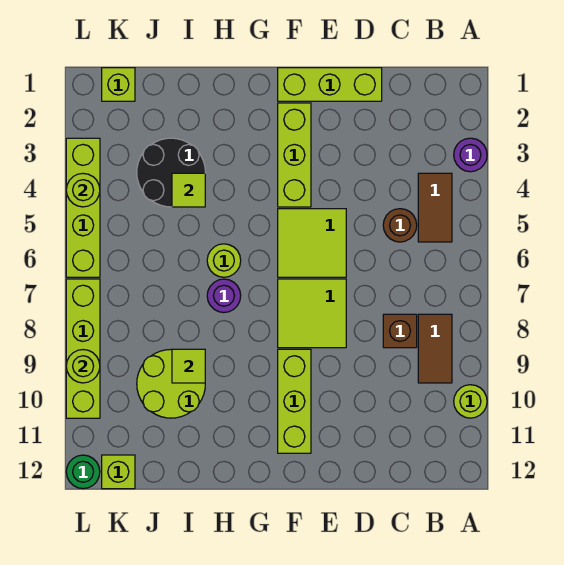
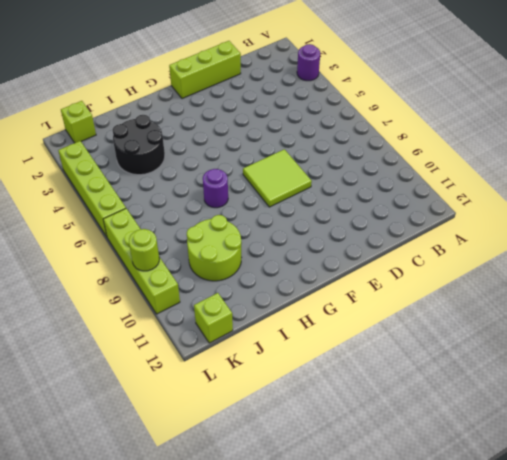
none -> lime round brick A10 level 1
none -> brown tile B4:B5 level 1
none -> brown tile B8:B9 level 1

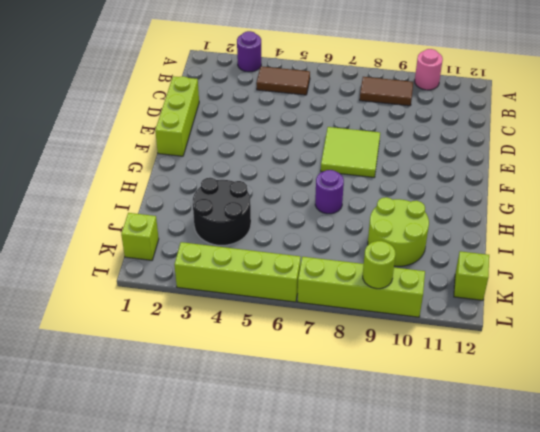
pink round brick A10 level 1 -> lime round brick A10 level 1
none -> brown round brick C5 level 1
none -> brown brick C8 level 1
none -> lime tile E5:F6 level 1

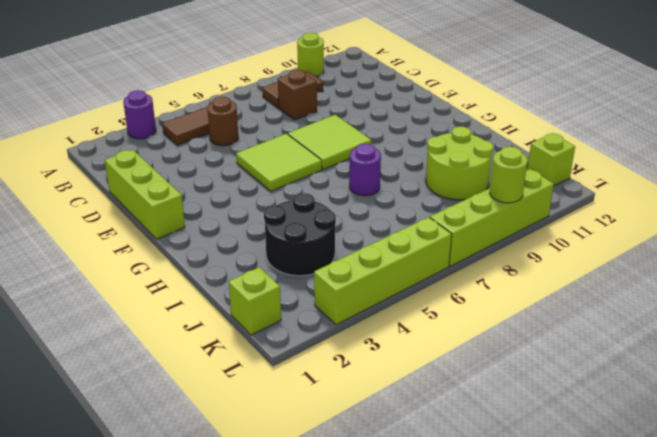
none -> lime brick F2:F4 level 1
none -> lime brick F9:F11 level 1
none -> lime round brick H6 level 1

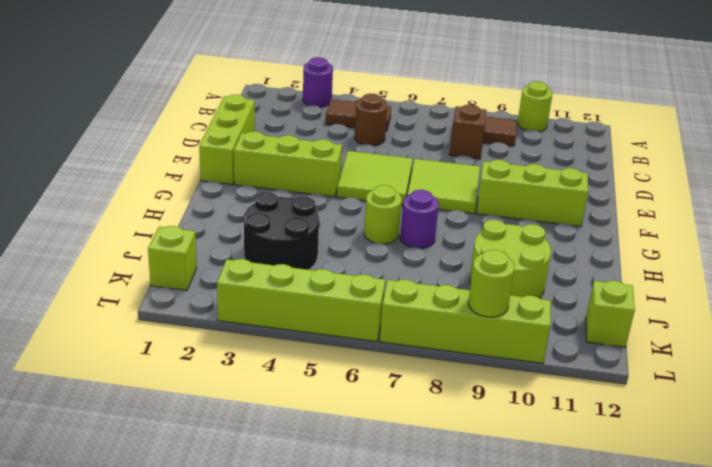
none -> green round brick L12 level 1
none -> lime tile I4 level 2
none -> lime tile I9 level 2

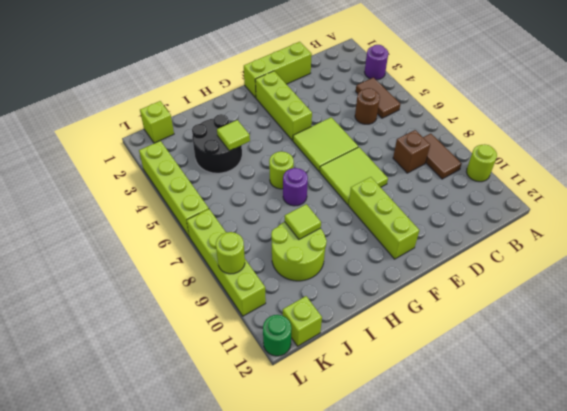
none -> lime round brick L4 level 2

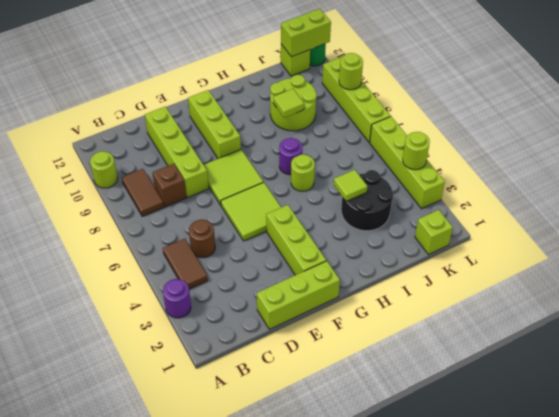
lime brick D8:D11 level 1 -> none
lime brick K12:L12 level 2 -> none

